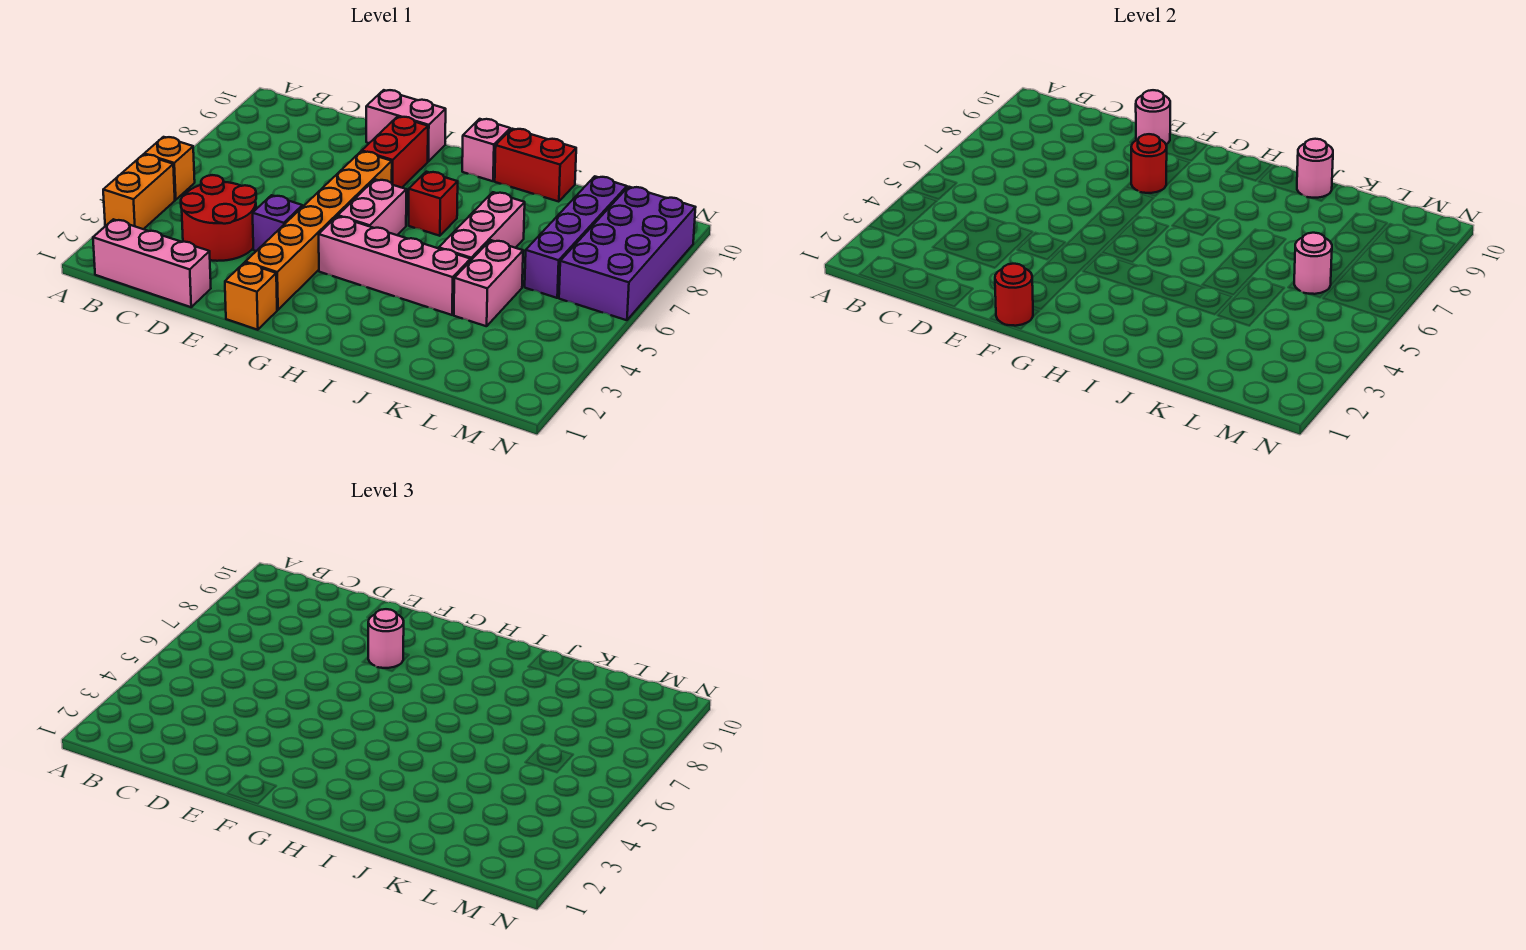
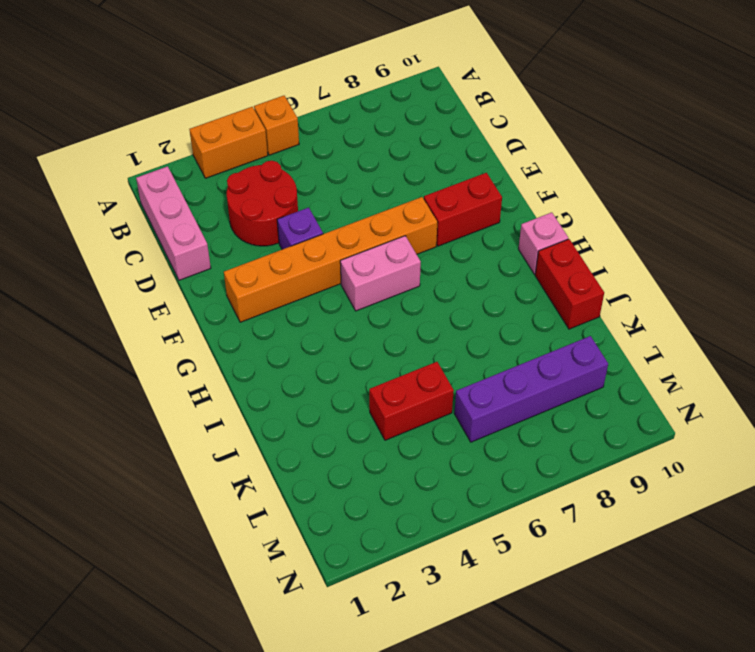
red brick K4:K5 level 1 -> pink brick K4:K5 level 1
none -> pink brick E10:F10 level 1
none -> orange brick F1 level 1
none -> pink brick G4:J4 level 1

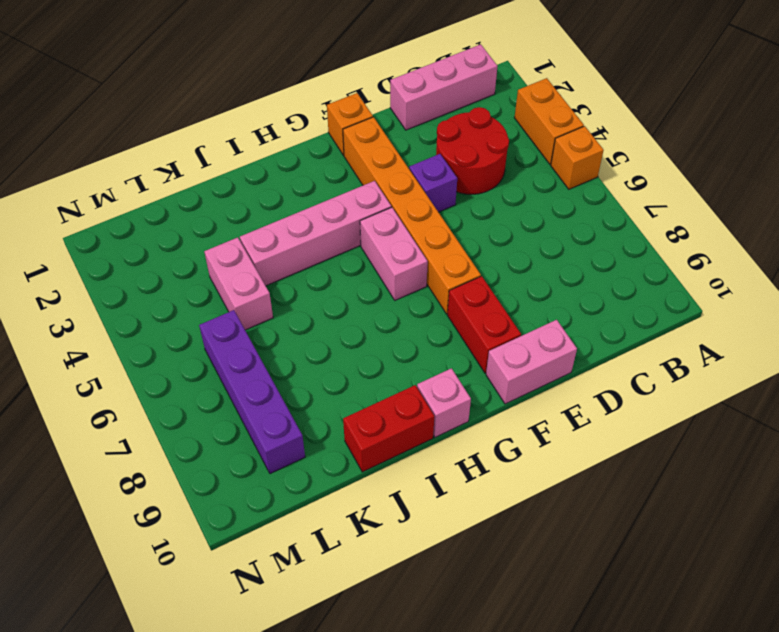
none -> red brick H7 level 1
none -> pink brick J5:J7 level 1
none -> purple brick M6:N9 level 1

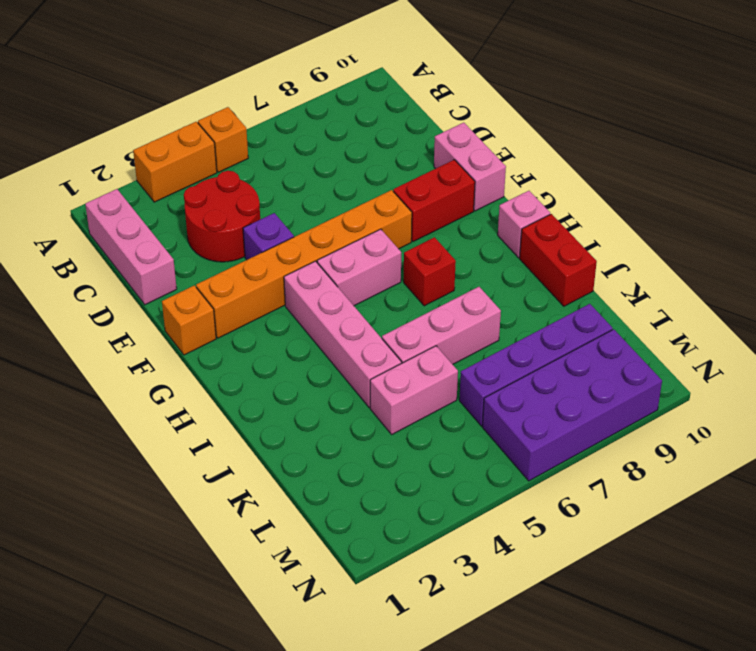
none -> pink round brick E10 level 2
none -> red round brick F1 level 2
none -> red round brick F8 level 2

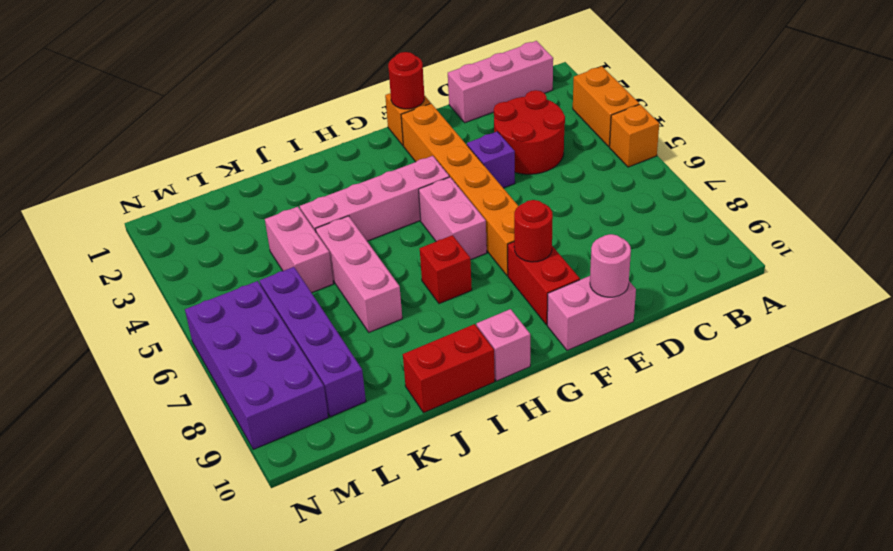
none -> pink round brick J10 level 2
none -> pink round brick L6 level 2
none -> pink round brick F8 level 3

